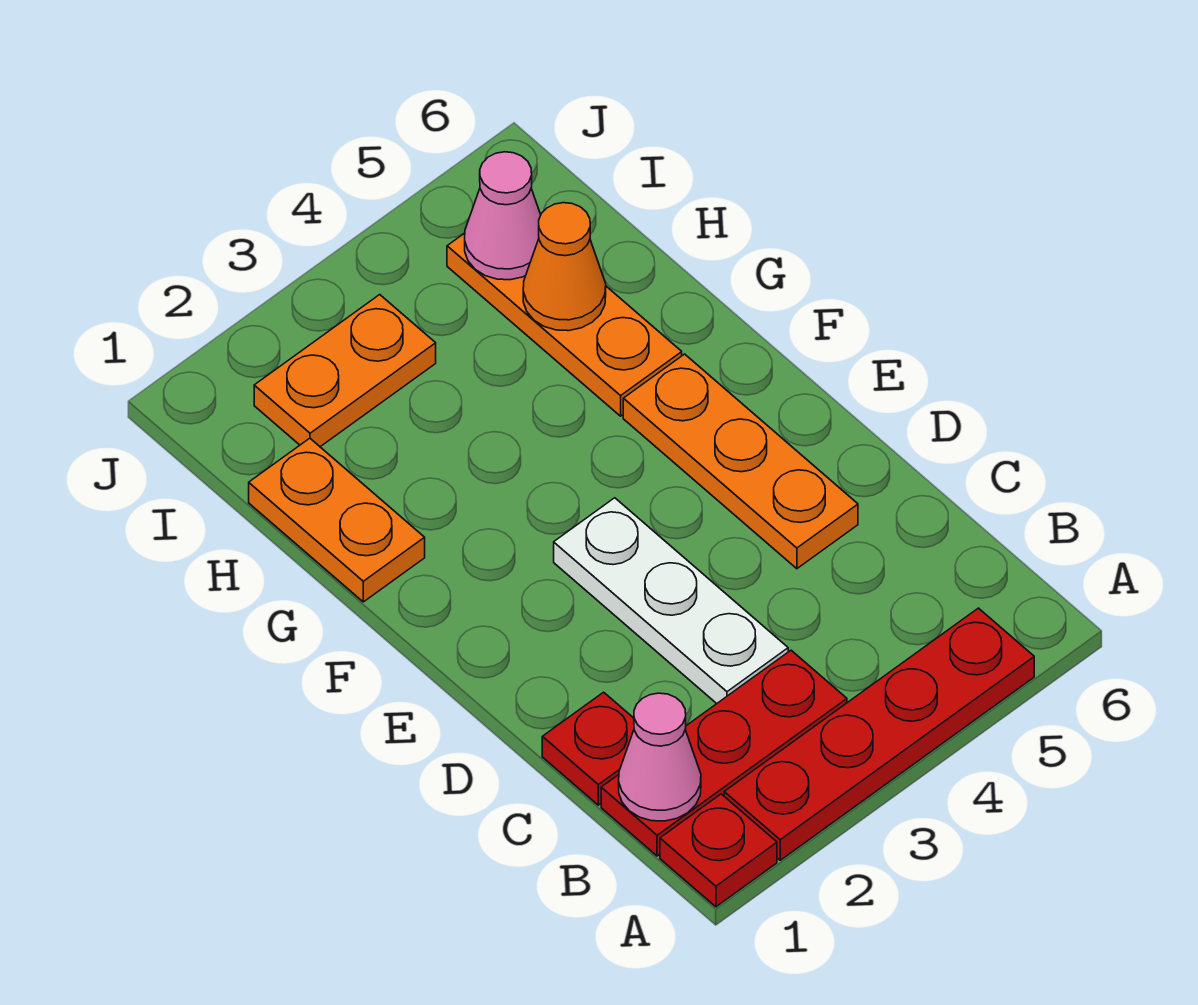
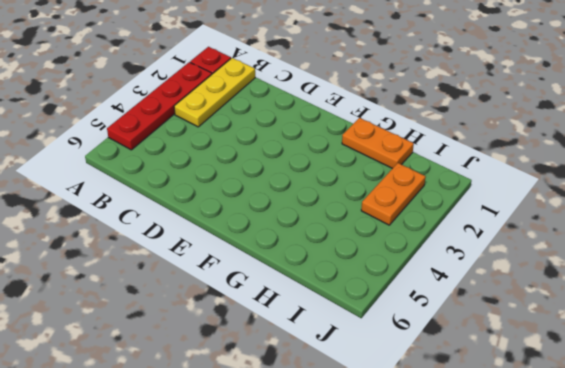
yellow plate B1:B3 level 1 -> red plate B1:B3 level 1
none -> red plate C1 level 1
none -> white plate C3:E3 level 1
none -> orange plate D5:F5 level 1

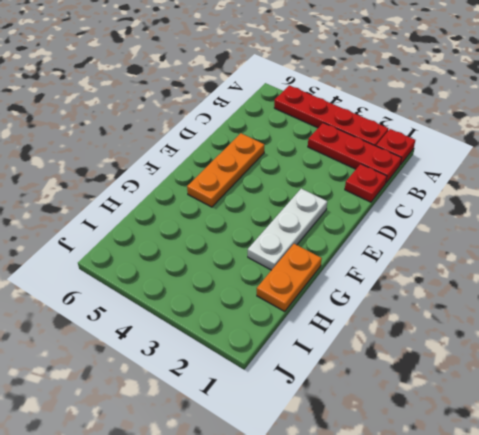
white plate E2:G2 level 1 -> white plate C3:E3 level 1
none -> orange plate G5:I5 level 1
none -> orange plate I2:I3 level 1
none -> pink cone B1 level 2

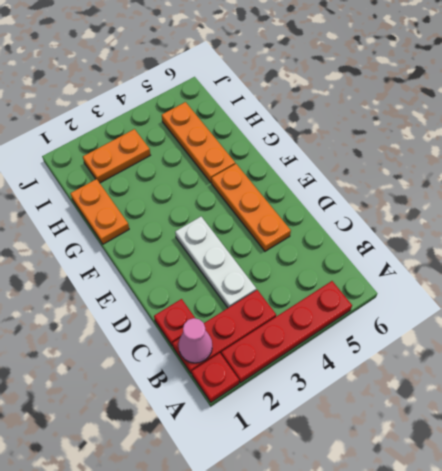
none -> orange cone H5 level 2
none -> pink cone I5 level 2

